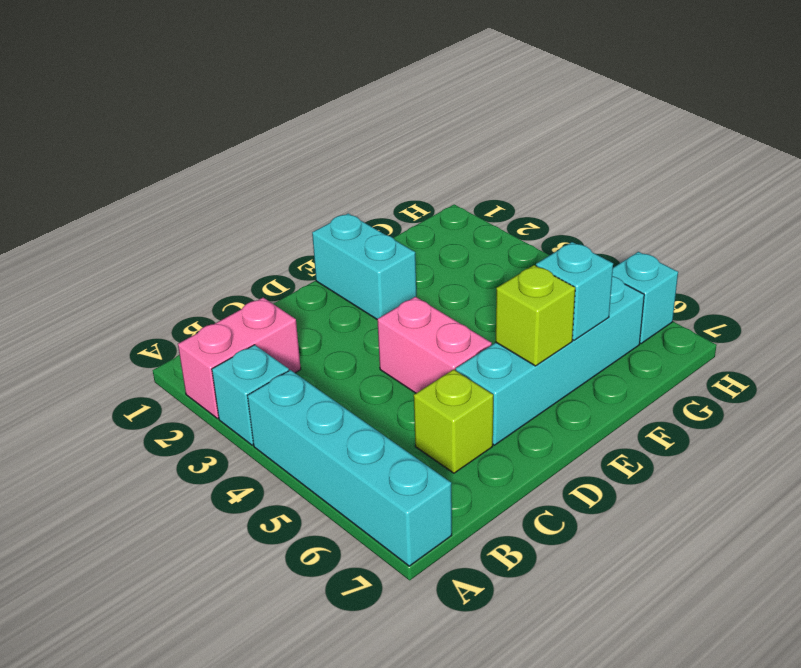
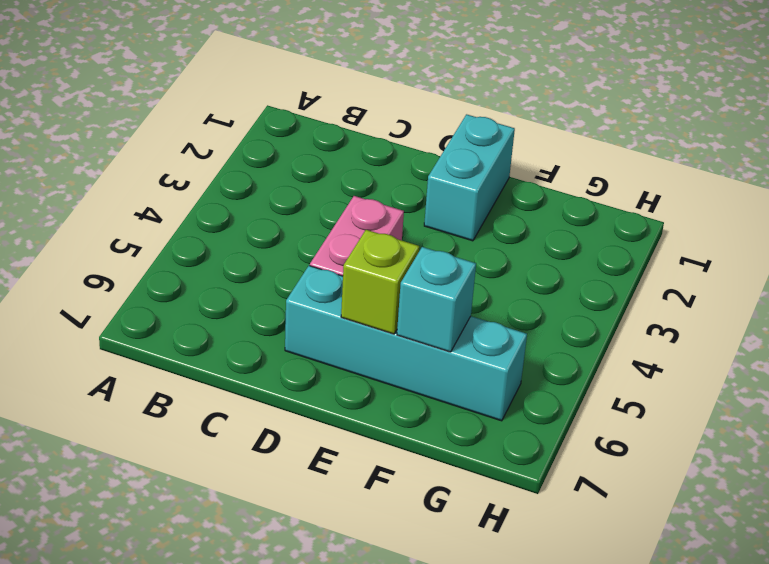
none -> pink brick A2:B2 level 1
none -> cyan brick A3 level 1

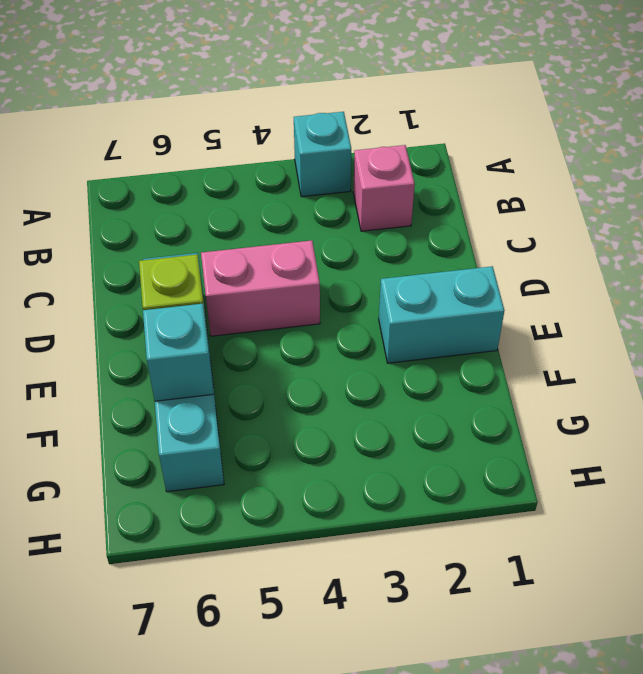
pink brick B2 level 1 -> pink brick A2:B2 level 1
none -> cyan brick A4:A7 level 1
none -> lime brick C6 level 1

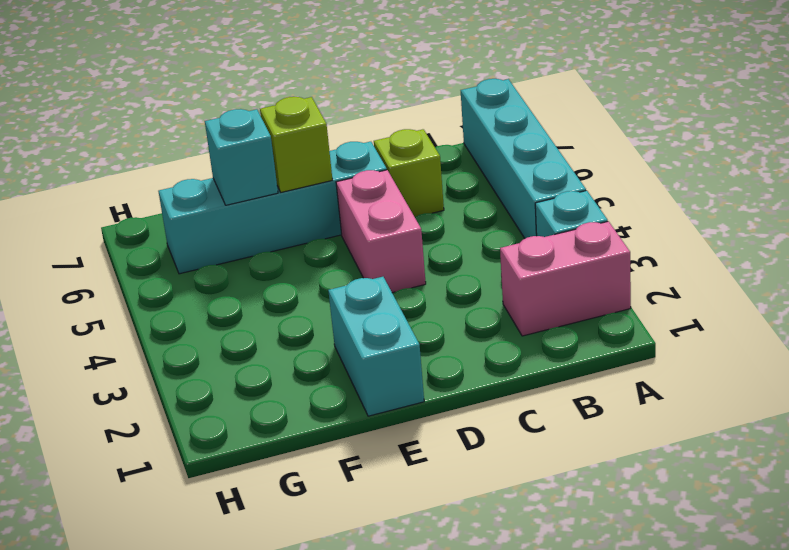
none -> cyan brick H6 level 1

